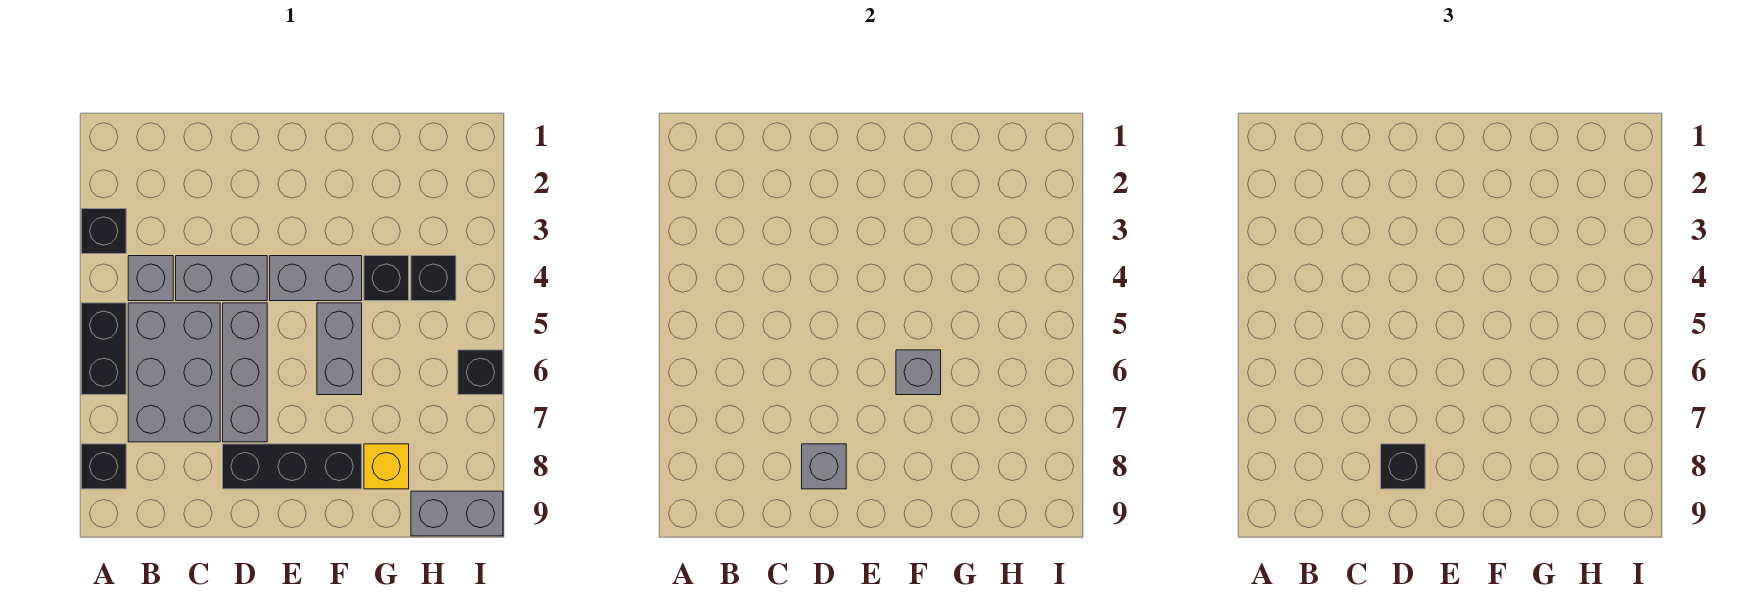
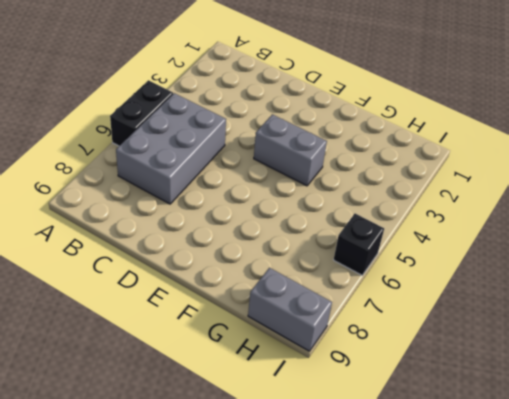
none -> black brick A3 level 1
none -> black brick A8 level 1
none -> grey brick B4 level 1

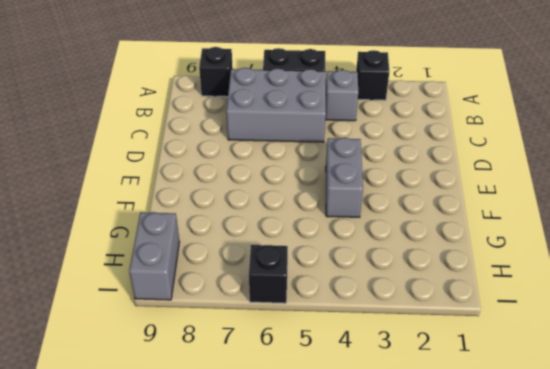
none -> grey brick C4:D4 level 1
none -> grey brick D5:D7 level 1
none -> black brick D8:F8 level 1

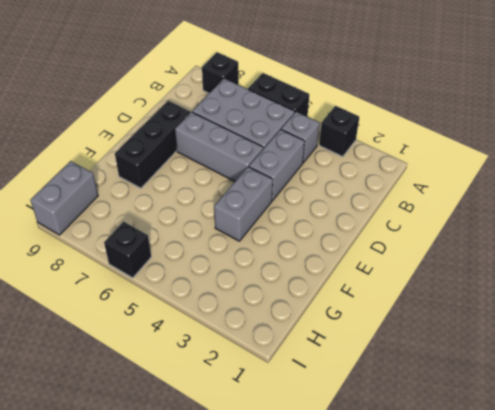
none -> grey brick F5:F6 level 1
none -> black brick G4 level 1
none -> yellow brick G8 level 1

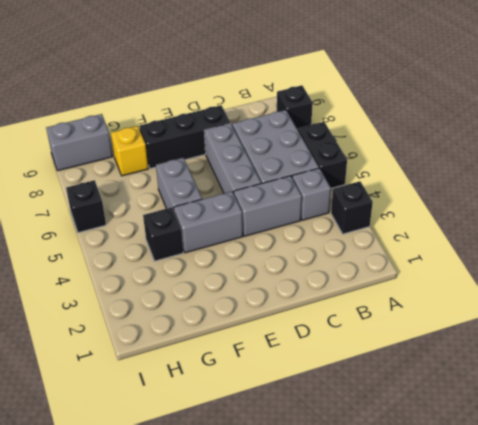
none -> black brick H4 level 1
none -> grey brick D8 level 2
none -> grey brick F6 level 2

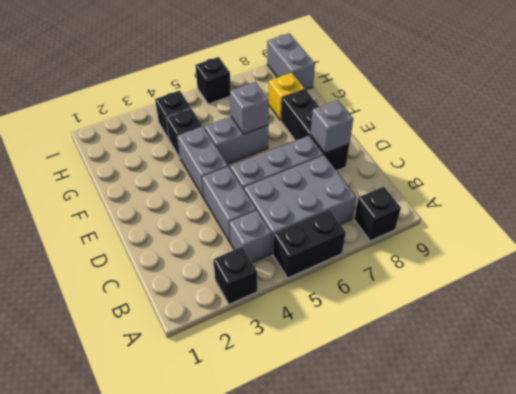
none -> black brick D8 level 3

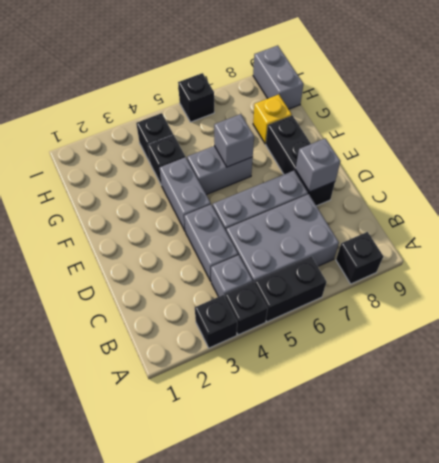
black brick A4 level 1 -> black brick D8 level 3

